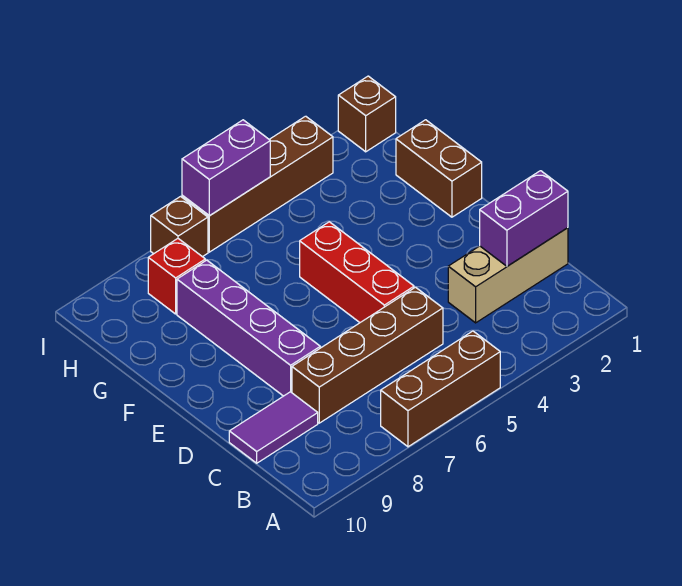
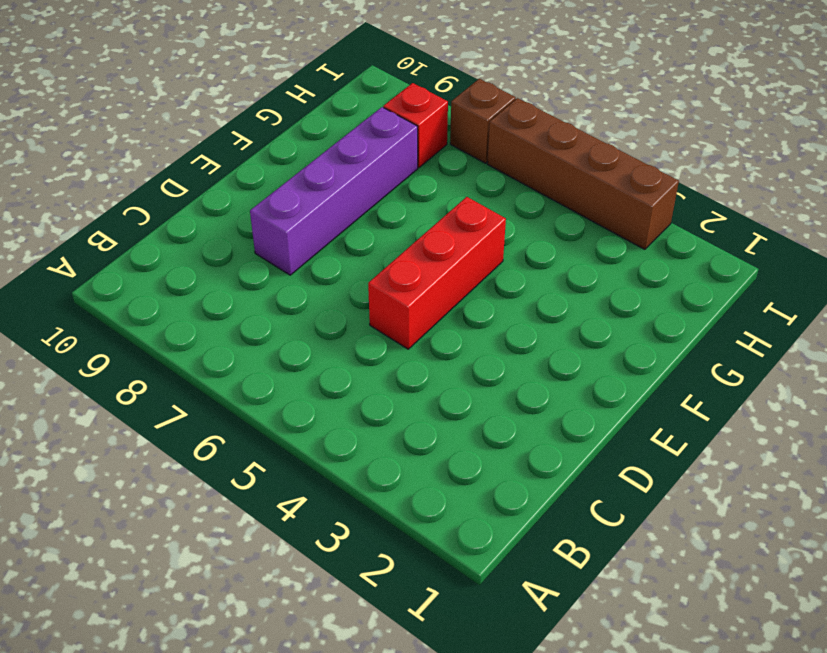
none -> brown brick A5:A7 level 1
none -> tan brick C1:C3 level 1
none -> brown brick C5:C8 level 1

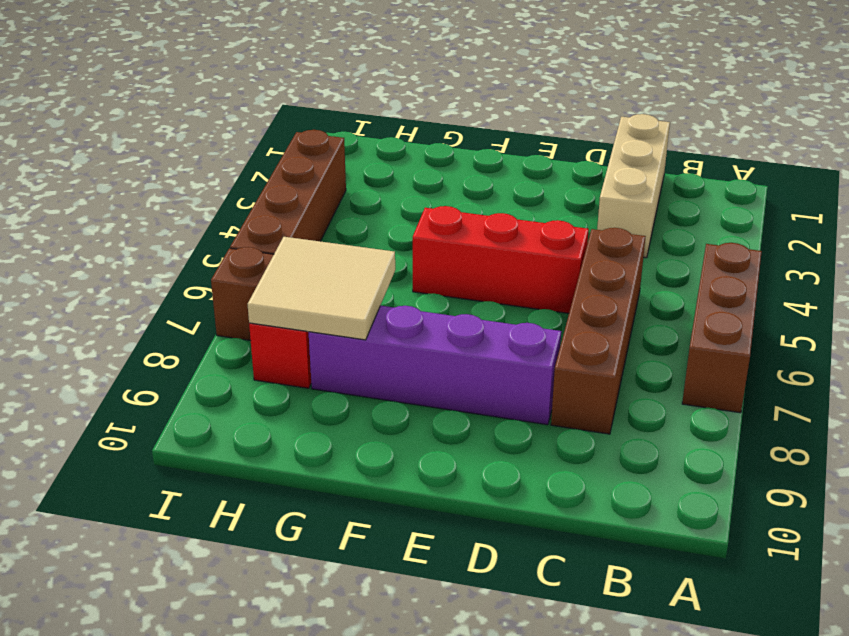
tan tile G7:H8 level 2 -> none
none -> purple tile C9:C10 level 1
none -> brown brick F1:G1 level 1
none -> brown brick I1 level 1

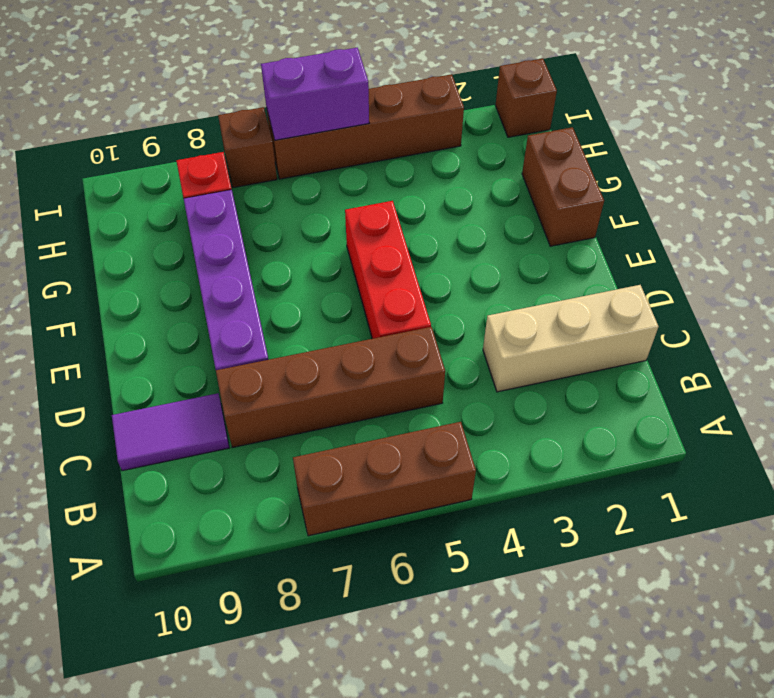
none -> purple brick C1:C2 level 2

